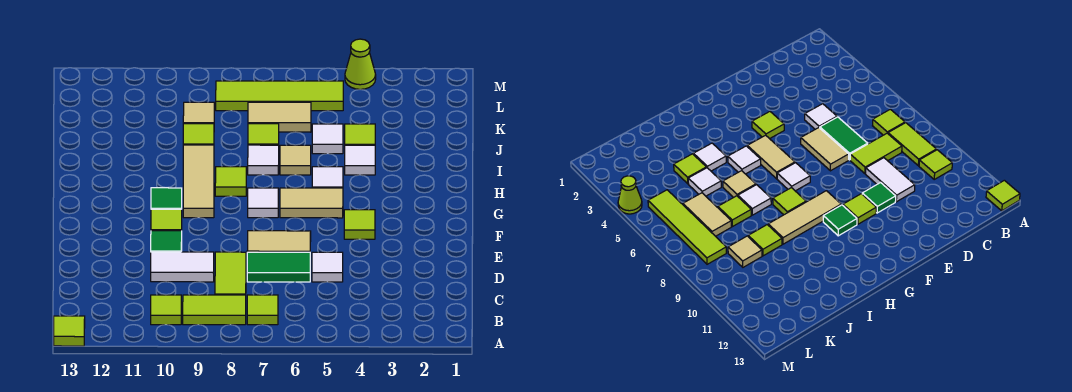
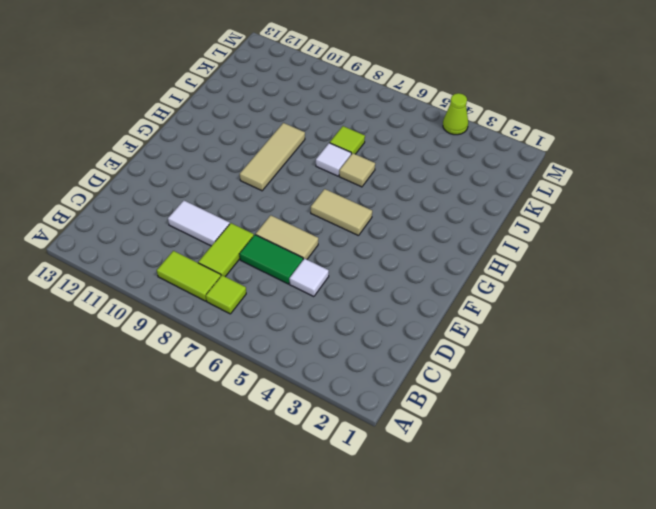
none -> lime tile A13 level 1
none -> lime tile B10 level 1
none -> green tile E10 level 1

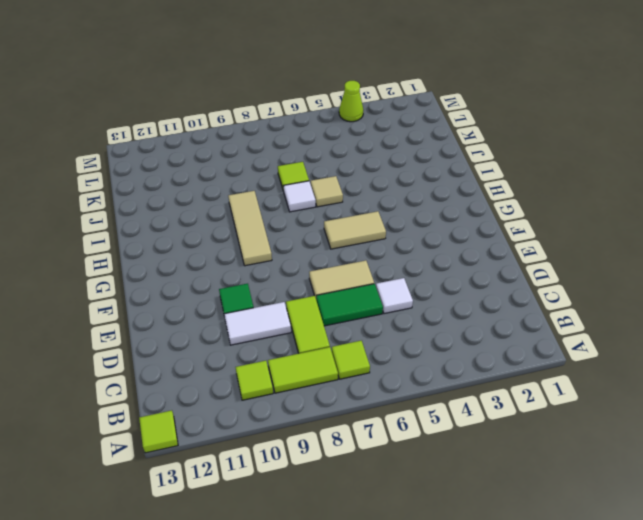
none -> lime tile F4 level 1
none -> lime tile F10 level 1
none -> white tile G7 level 1

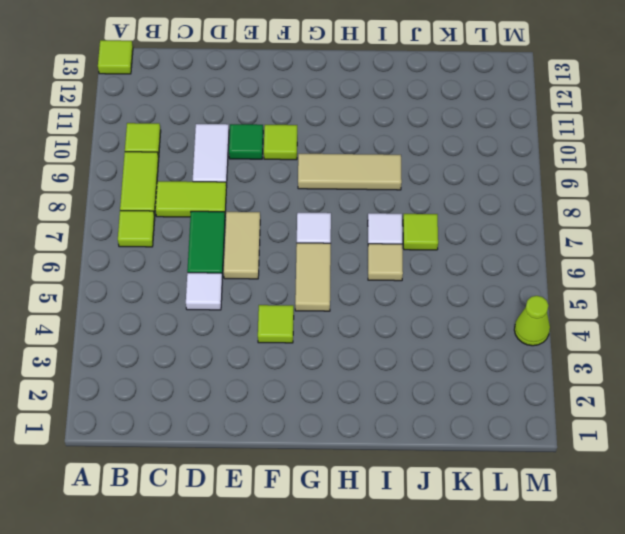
none -> green tile G10 level 1
none -> white tile H5 level 1
none -> lime tile H8 level 1

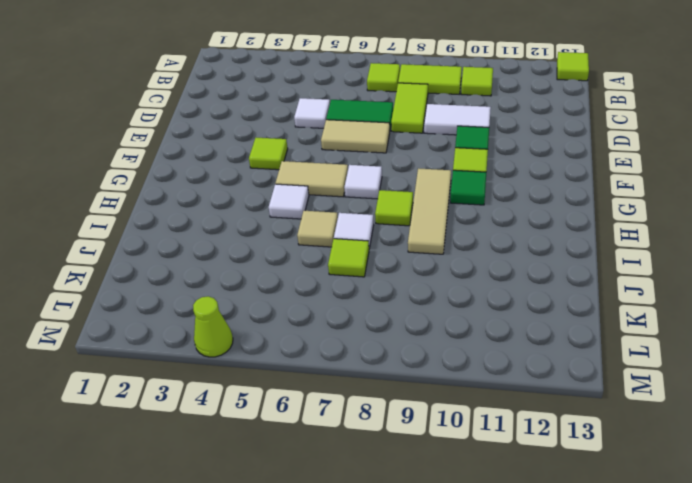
none -> white tile I4 level 1
none -> lime tile J4 level 1
none -> white tile J5 level 1

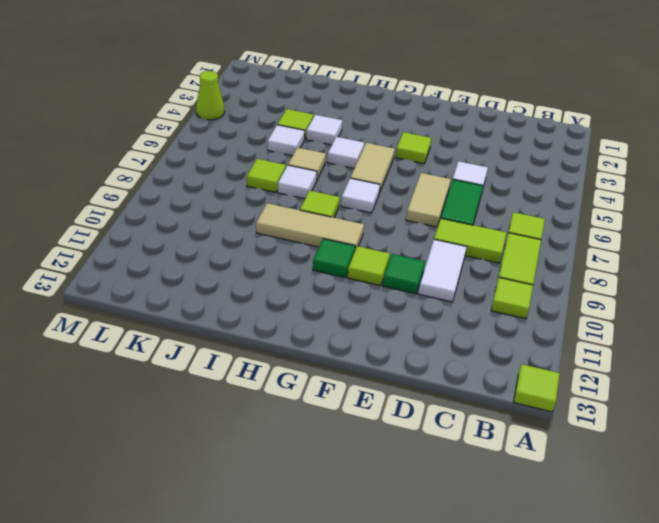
none -> lime tile J9 level 1
none -> tan tile K6:K7 level 1
none -> tan tile K9 level 1

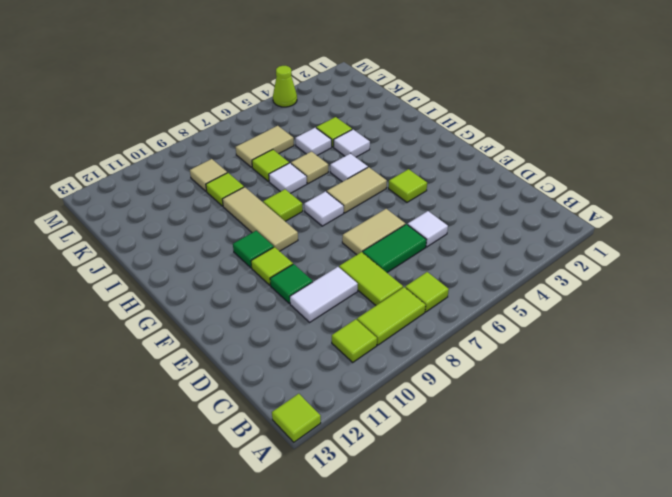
none -> lime tile L5:L8 level 1

